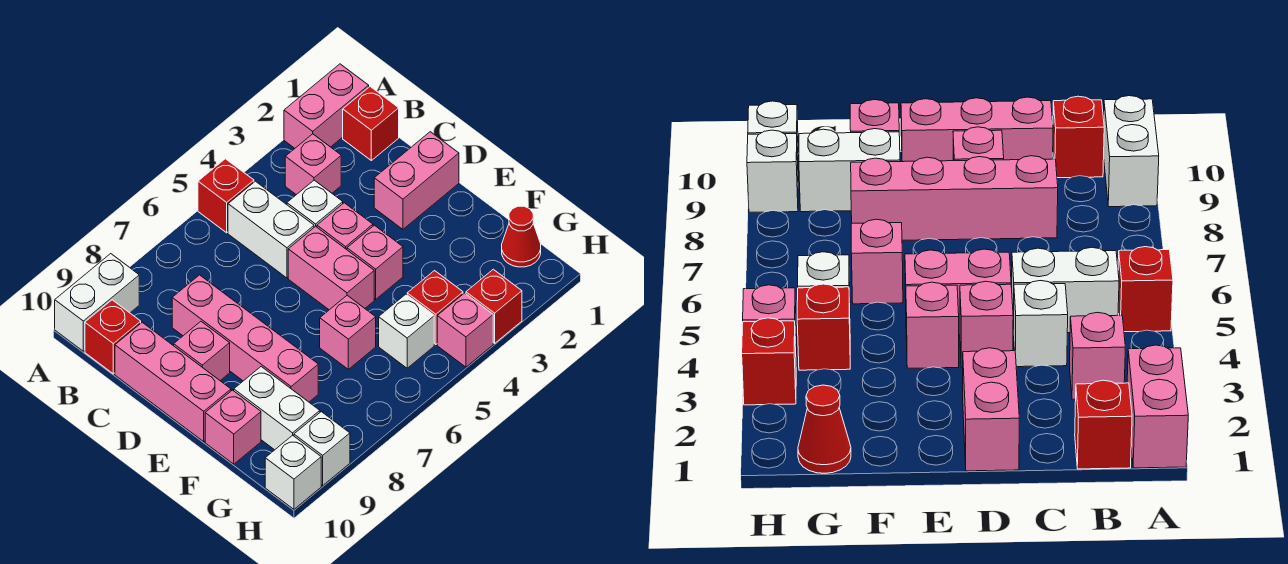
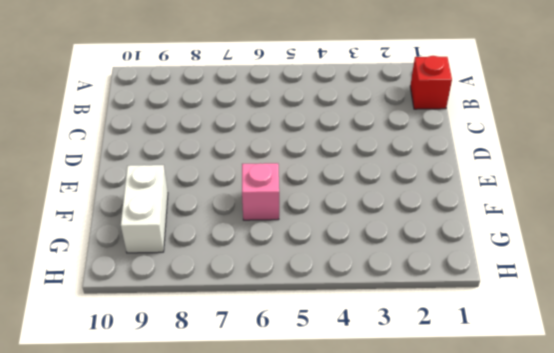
none -> pink brick A1:A2 level 1
none -> red brick A5 level 1
none -> white brick A9:A10 level 1

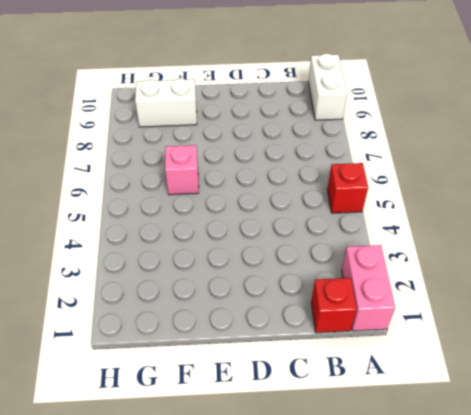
none -> pink brick B3 level 1
none -> white brick B5:C5 level 1
none -> red brick B10 level 1

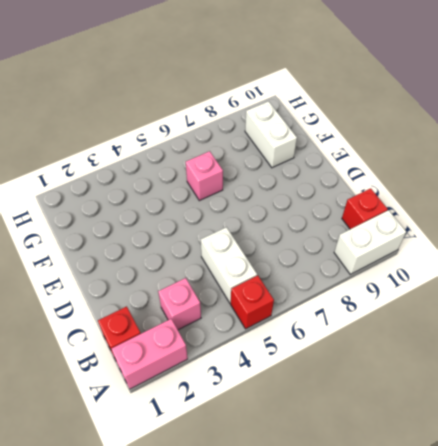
none -> white brick C4 level 1
none -> pink brick C8:F8 level 1
none -> pink brick C10:E10 level 1

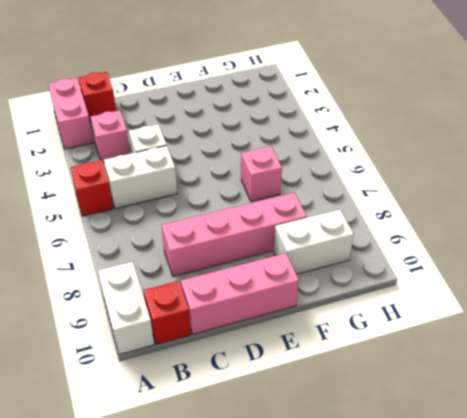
none -> pink brick D1:D2 level 1
none -> pink brick D4 level 1
none -> pink brick D5:E5 level 1

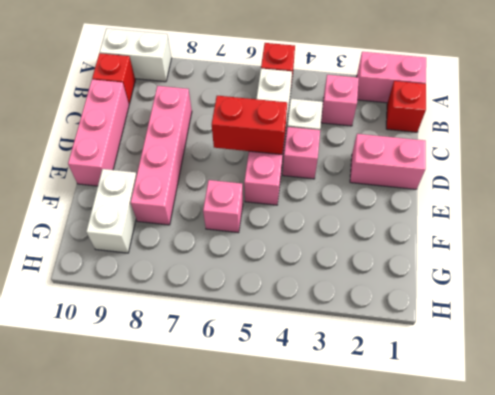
red brick D5:D6 level 2 -> none
none -> pink brick D9 level 1
none -> pink brick E4 level 1
none -> pink brick F10 level 1

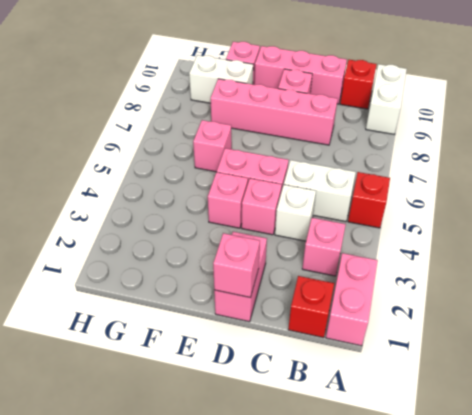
pink brick D1 level 2 -> pink brick H4 level 1
none -> red cone G1 level 1
none -> red brick G4 level 1
none -> white brick G5 level 1

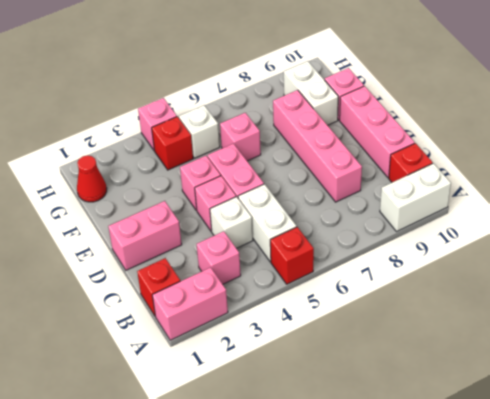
none -> pink brick D9 level 1
none -> red brick H3 level 1
none -> white brick H9 level 1

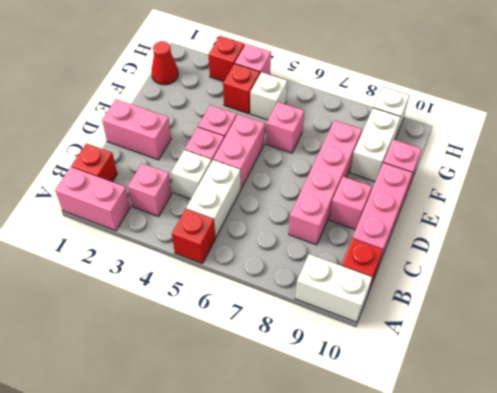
none -> white brick H10 level 1

